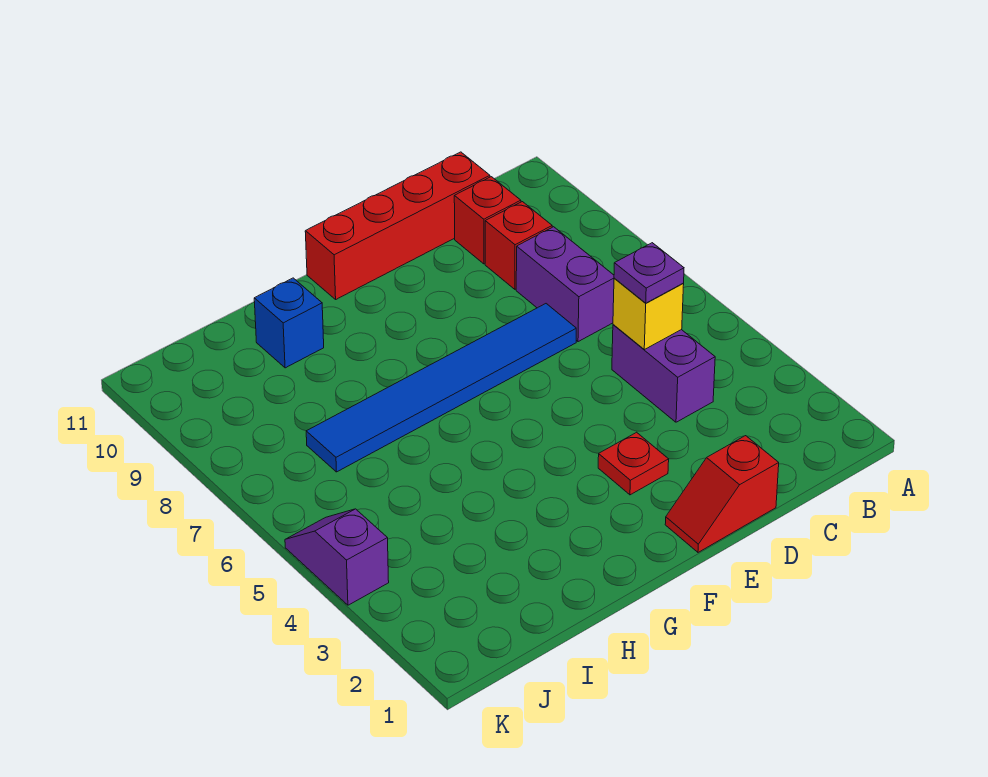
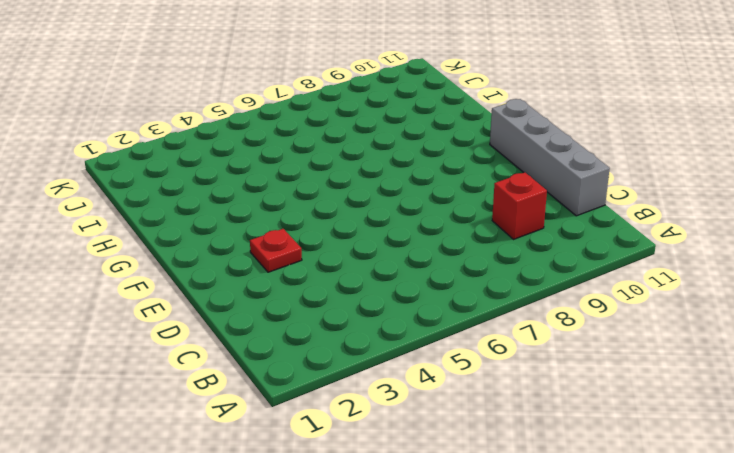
grey brick C11:F11 level 1 -> red brick C11:F11 level 1
none -> purple brick C4:C5 level 1
none -> purple brick C7:C8 level 1
none -> red brick C10 level 1

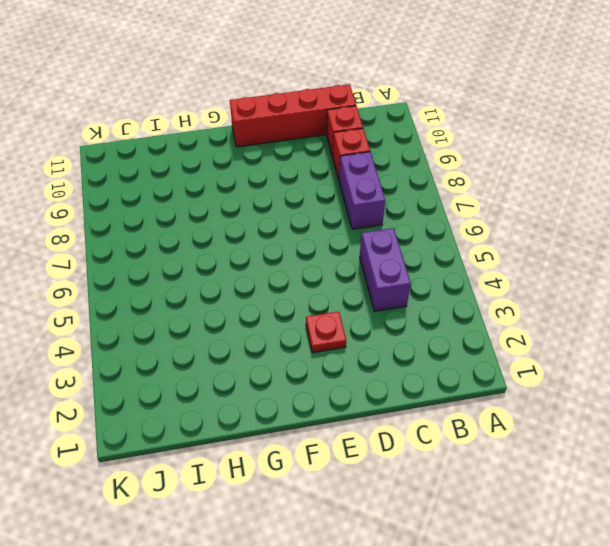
none -> red slope D1:E1 level 1 top D
none -> blue tile D7:I7 level 1
none -> blue brick H10 level 1

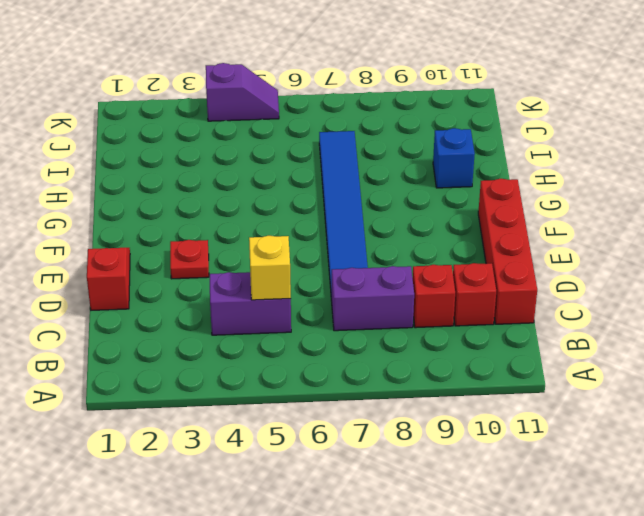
none -> purple plate C5 level 3

